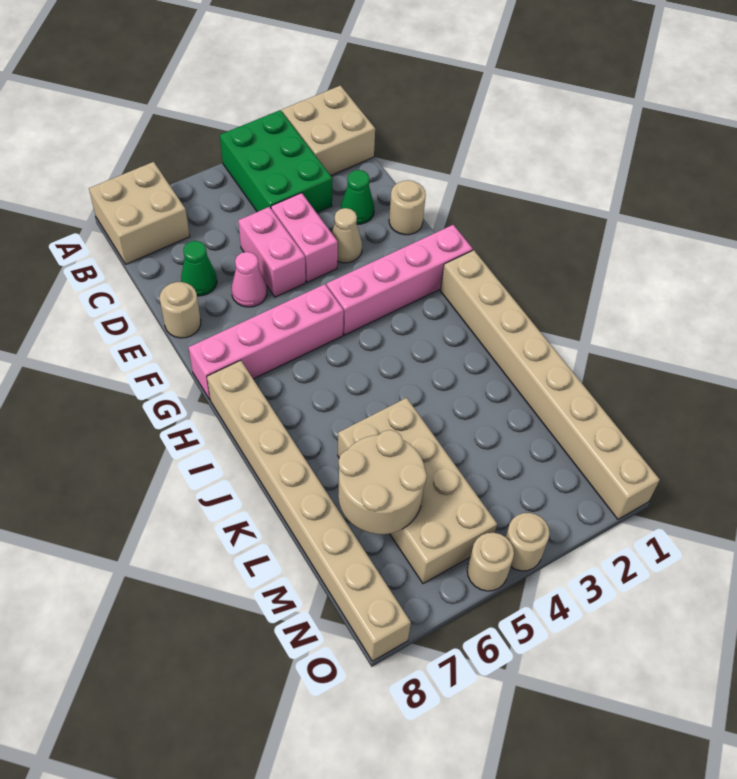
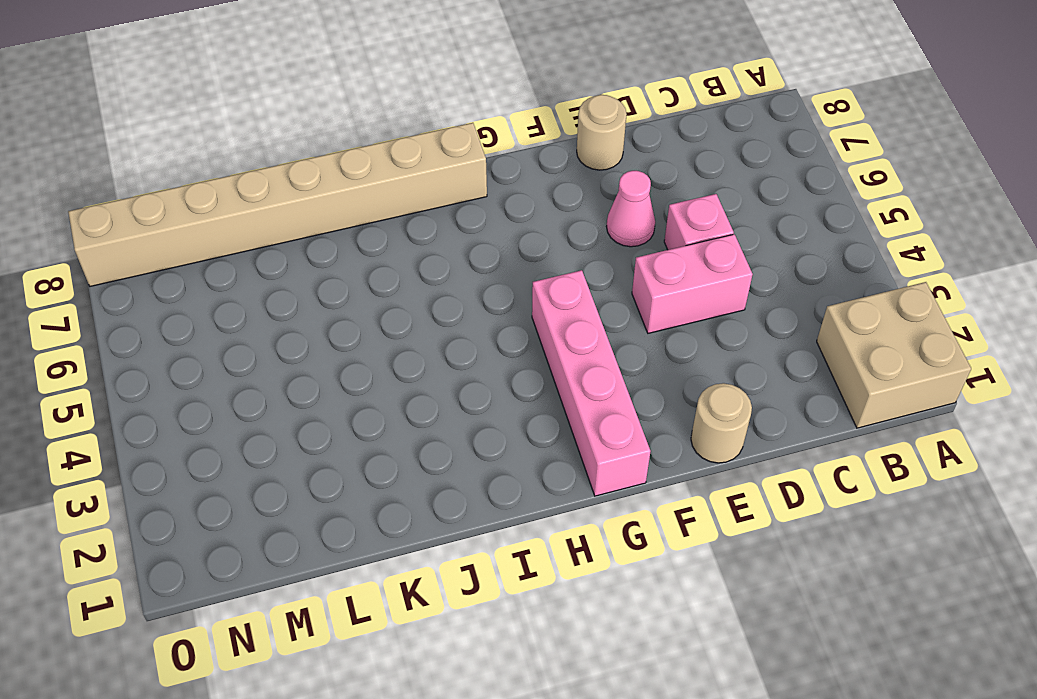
pink brick D5 level 1 -> pink brick D5:E5 level 1
none -> green brick A3:C4 level 1
none -> tan brick A7:B8 level 1
none -> green cone D2 level 1

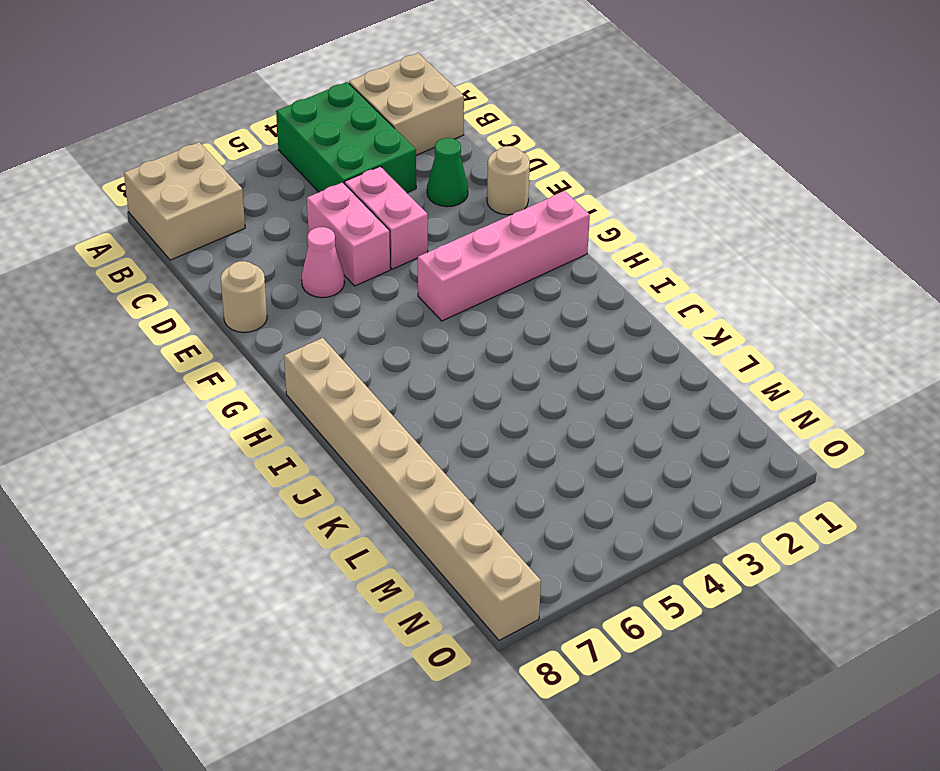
none -> green cone D7 level 1
none -> tan cone E3 level 1
none -> pink brick G5:G8 level 1

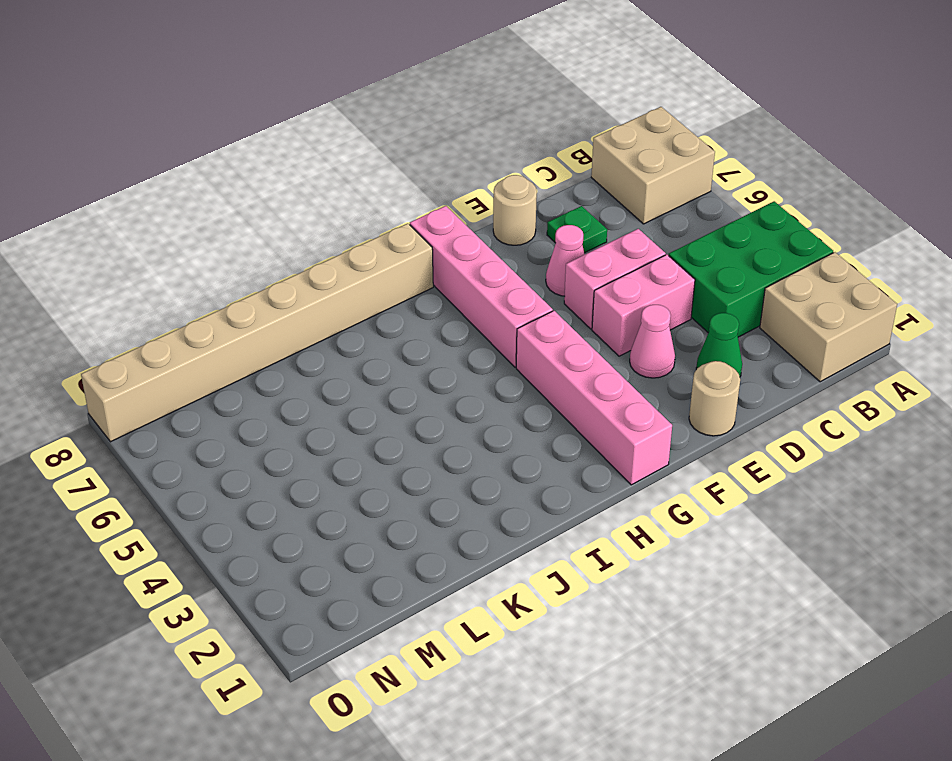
green plate D7 level 1 -> green cone D7 level 1
pink cone E3 level 1 -> tan cone E3 level 1
none -> tan brick H1:O1 level 1
none -> tan brick K5:N6 level 1
none -> tan round brick O4 level 1

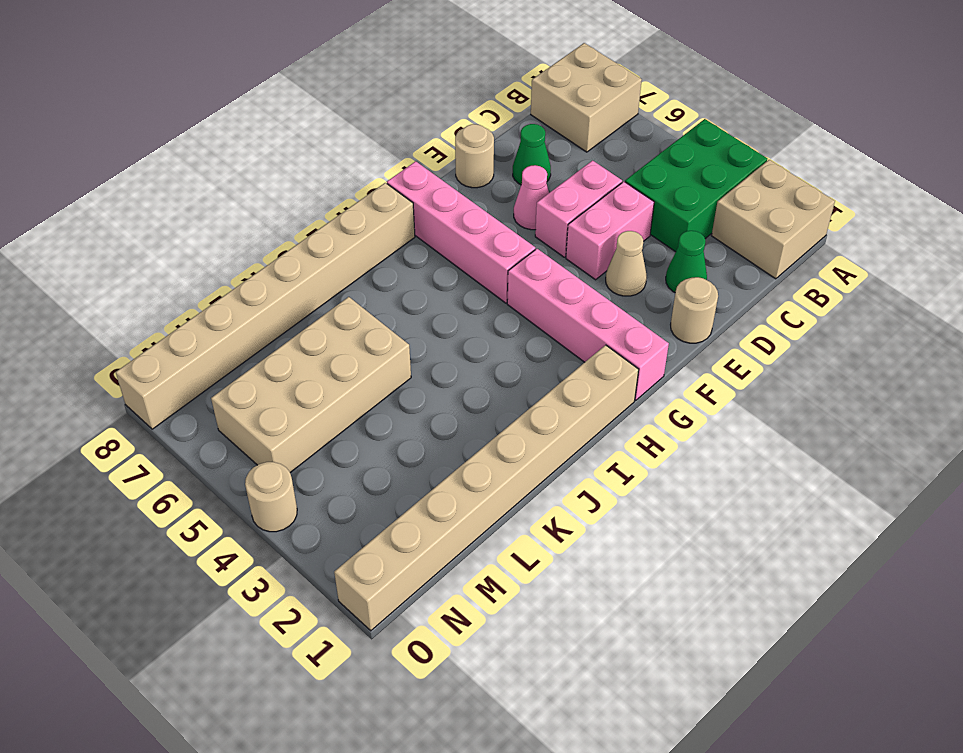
none -> tan round brick O5 level 1
none -> tan round brick L6:M7 level 2

